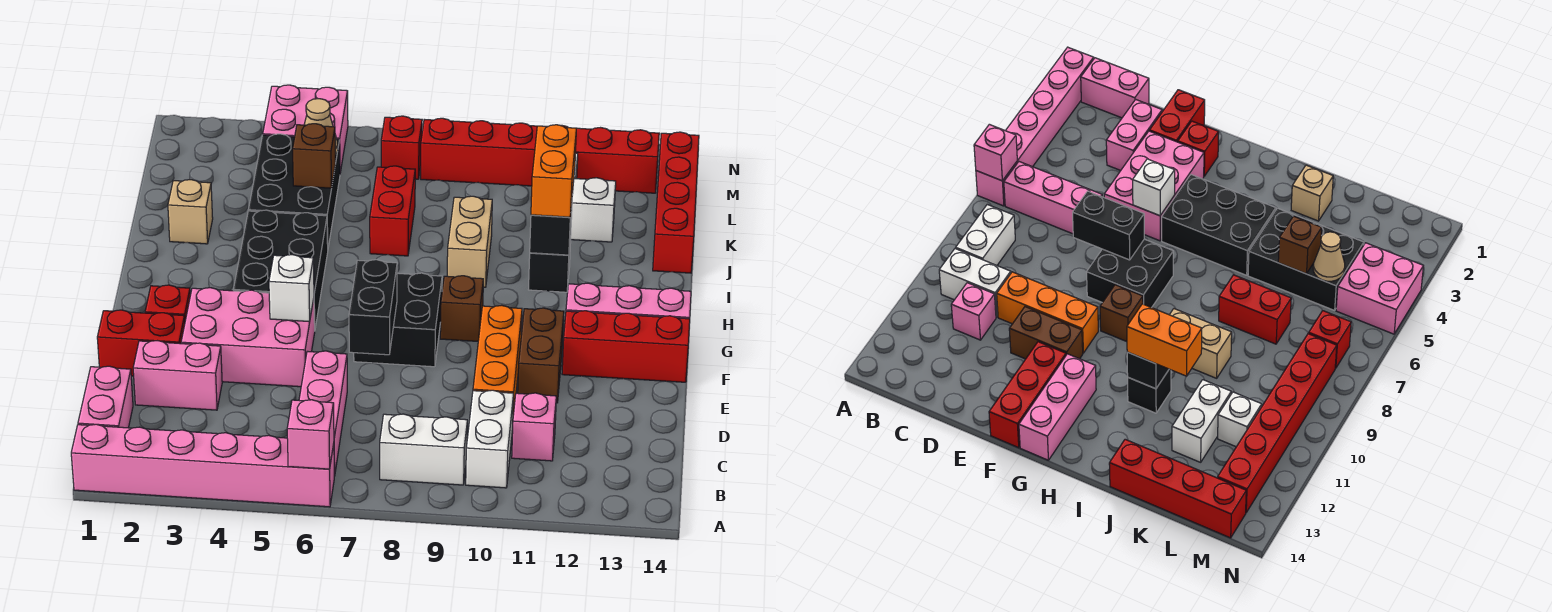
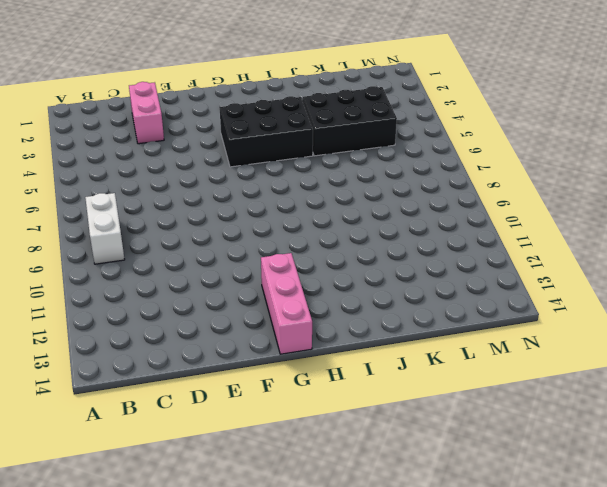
none -> pink brick A1:A6 level 1
none -> pink brick B1:C1 level 1
none -> pink brick B6:D6 level 1
none -> white brick B10:C10 level 1

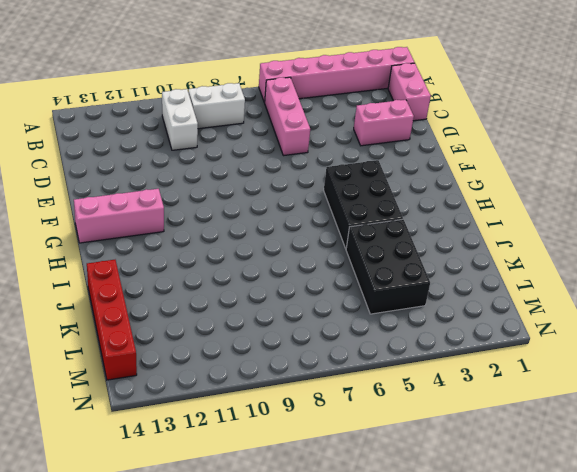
none -> pink brick C11 level 1
none -> orange brick D10:F10 level 1
none -> red brick E1:E2 level 1
none -> pink brick E3:F5 level 1

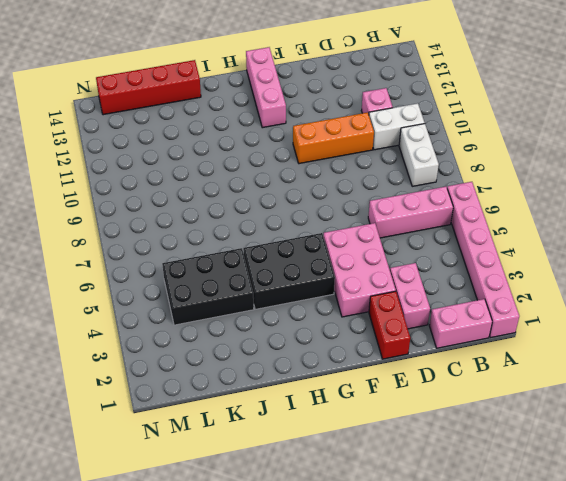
none -> brown brick E11:F11 level 1
none -> red brick F2 level 1
none -> black brick F7:G8 level 1
none -> red brick F12:F14 level 1

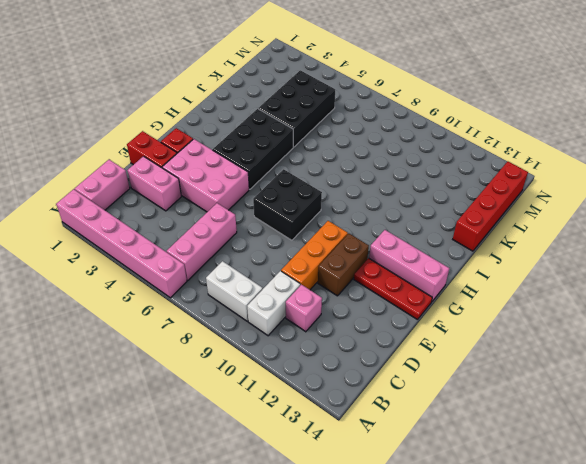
red plate F12:F14 level 1 -> red brick F12:F14 level 1
none -> brown brick G9 level 1
none -> tan brick I9:J9 level 1
none -> black brick I11 level 1
none -> tan brick J2 level 1

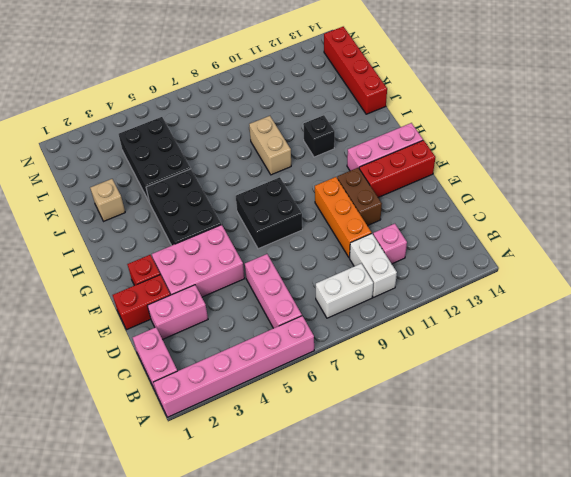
none -> brown brick G9 level 1
none -> red brick J7:K7 level 1
none -> white brick K11:K12 level 1
none -> white brick L11 level 1

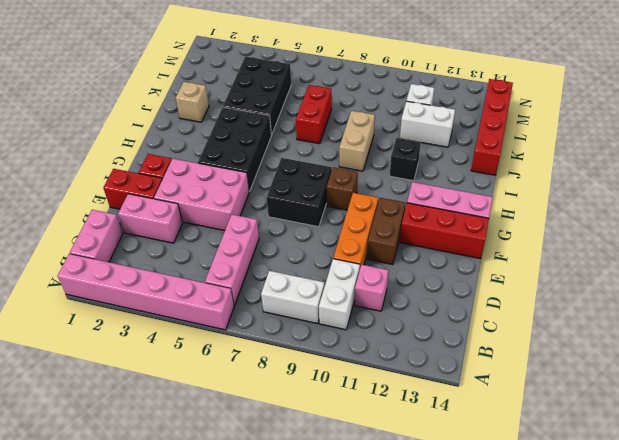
none -> pink brick M4:N5 level 1
none -> red brick M7 level 1
none -> red brick M8:M13 level 1
none -> pink brick A6 level 2

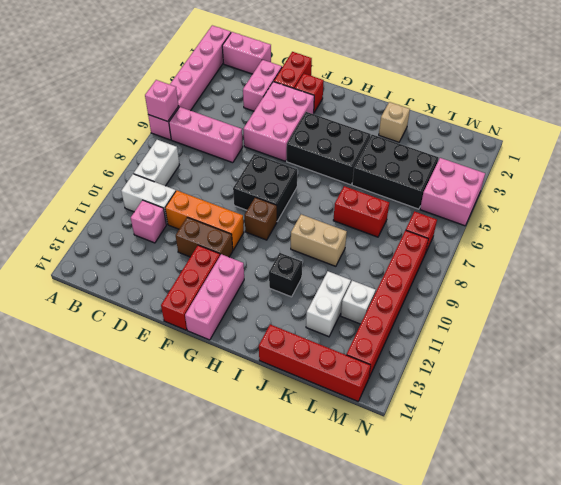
none -> black brick E7:F7 level 2
none -> white brick F5 level 2
none -> black brick I11 level 2
none -> brown brick K5 level 2

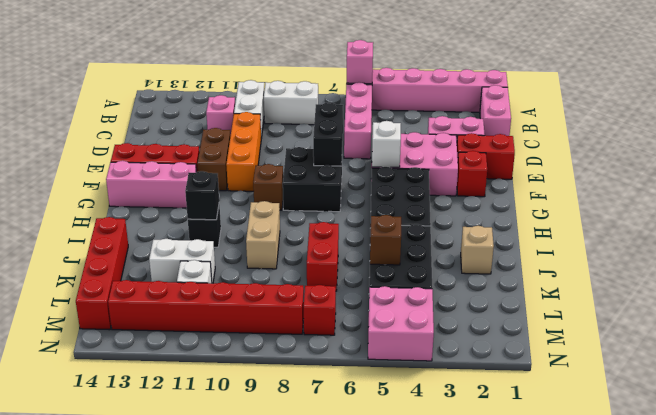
none -> tan cone L5 level 2
none -> orange brick I11:J11 level 3

